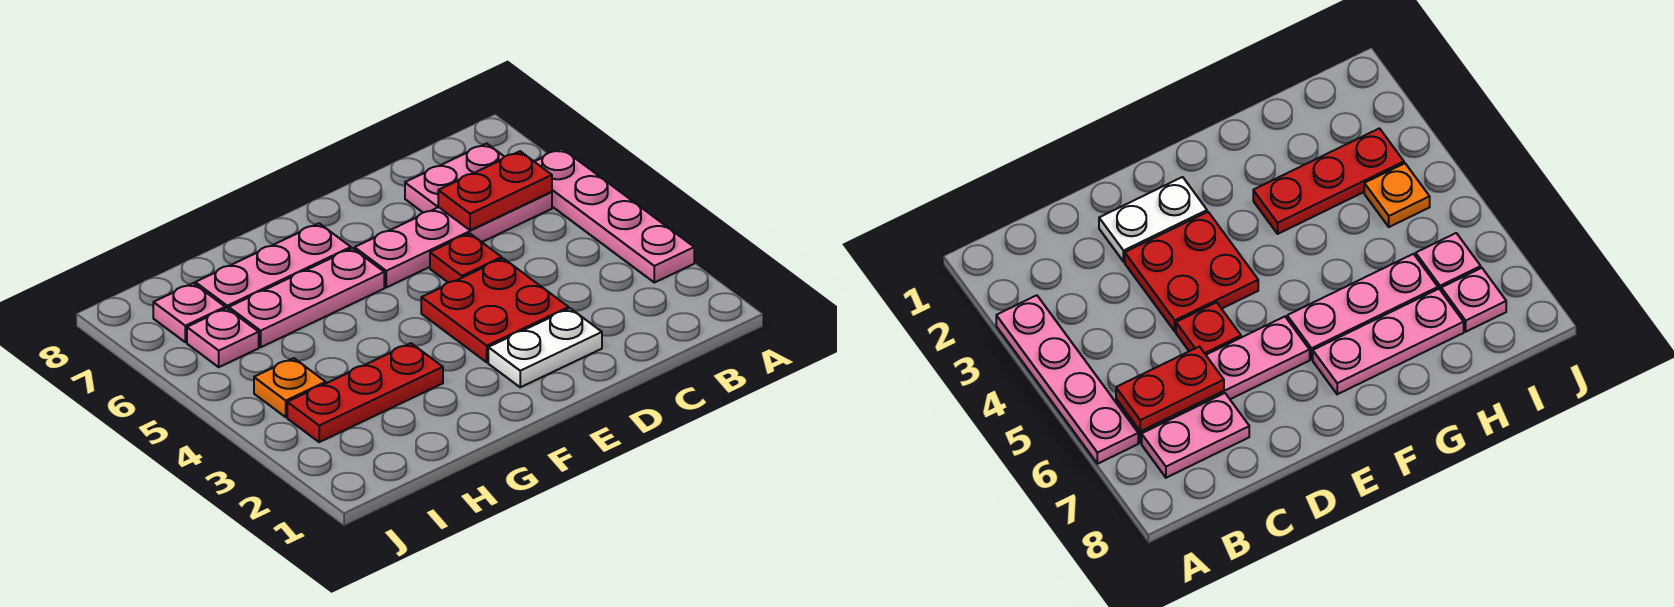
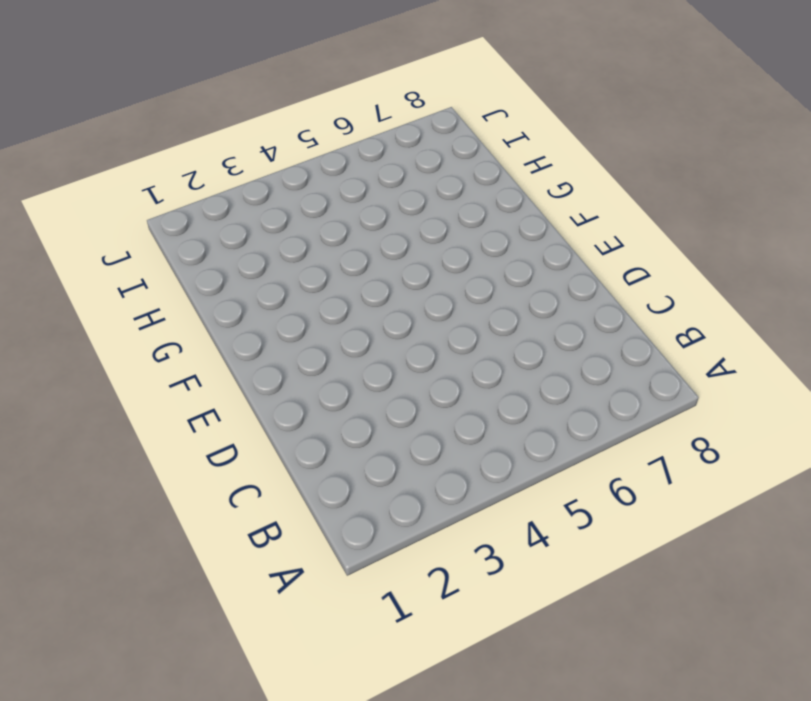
none -> pink plate A3:A6 level 1
none -> pink plate B6:E6 level 1
none -> pink plate B7:C7 level 1

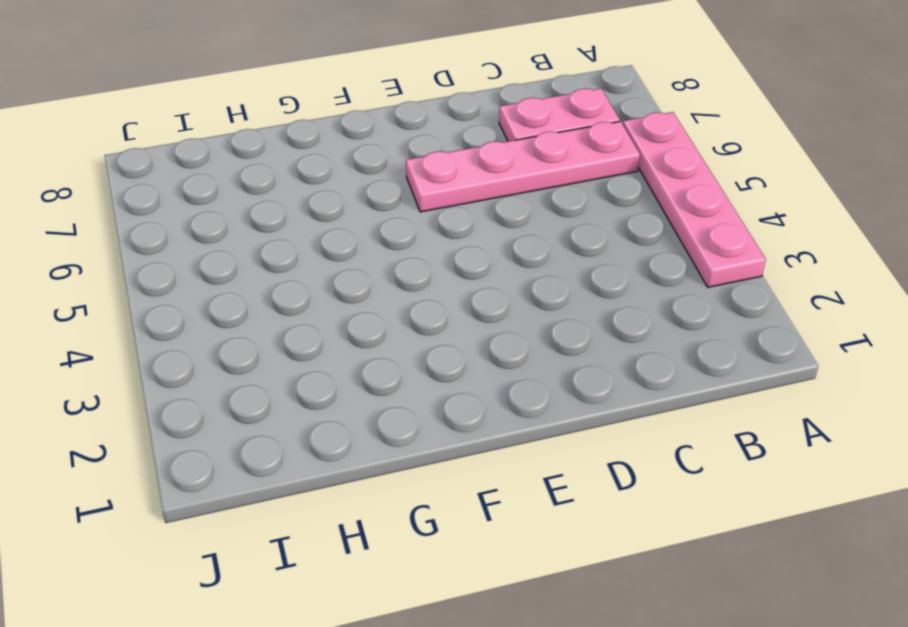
none -> white plate D2:E2 level 1
none -> red plate D3:E4 level 1
none -> red plate D5 level 1

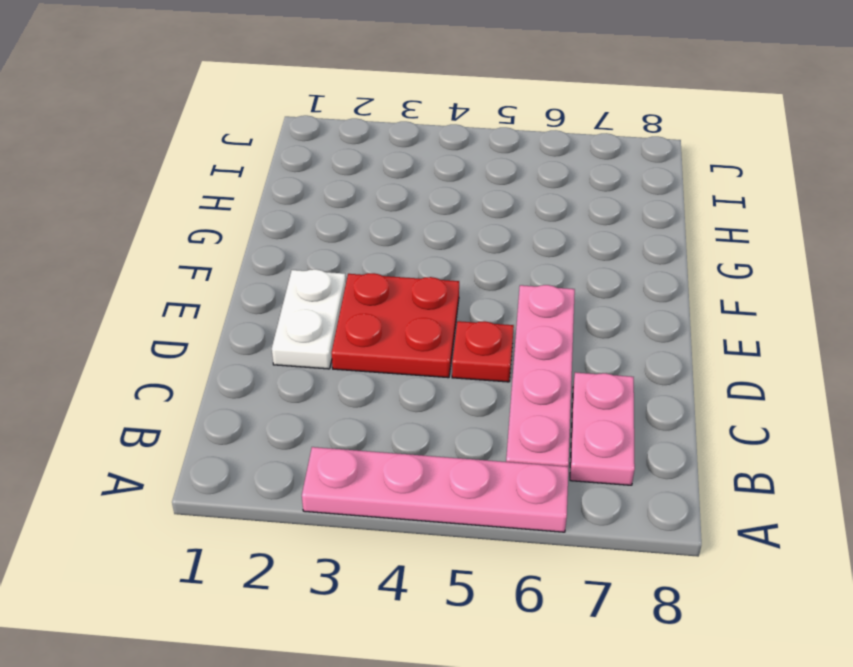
none -> pink plate F6:H6 level 1
none -> pink plate F7:H7 level 1
none -> red plate G3:I3 level 1

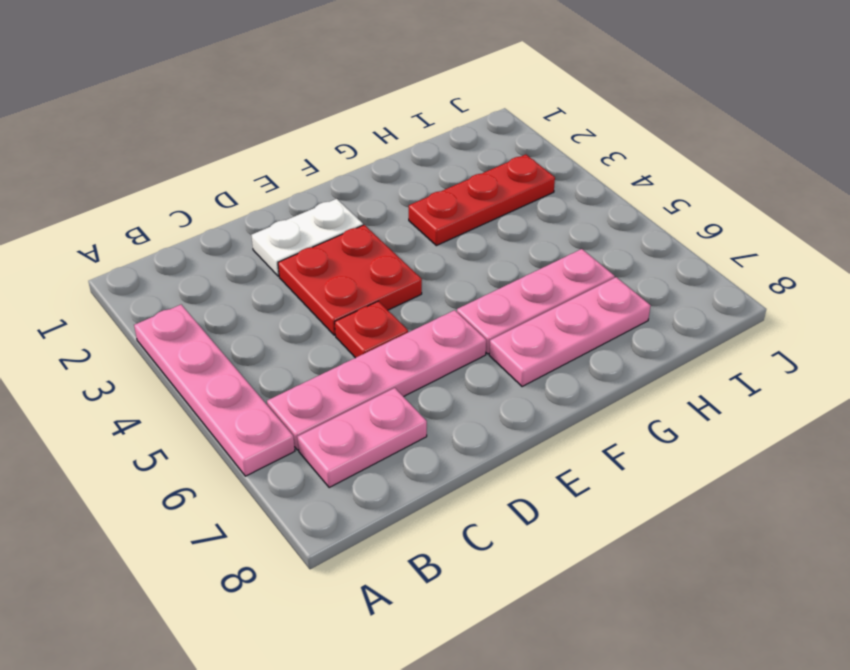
none -> orange plate I4 level 1
none -> pink plate I6 level 1
none -> pink plate I7 level 1

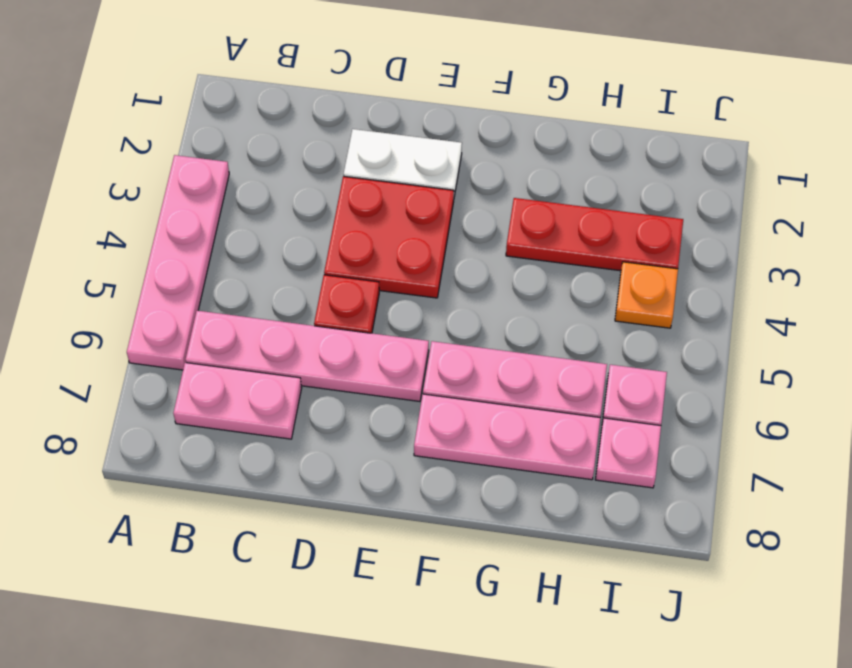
none -> red plate B6:C6 level 2

